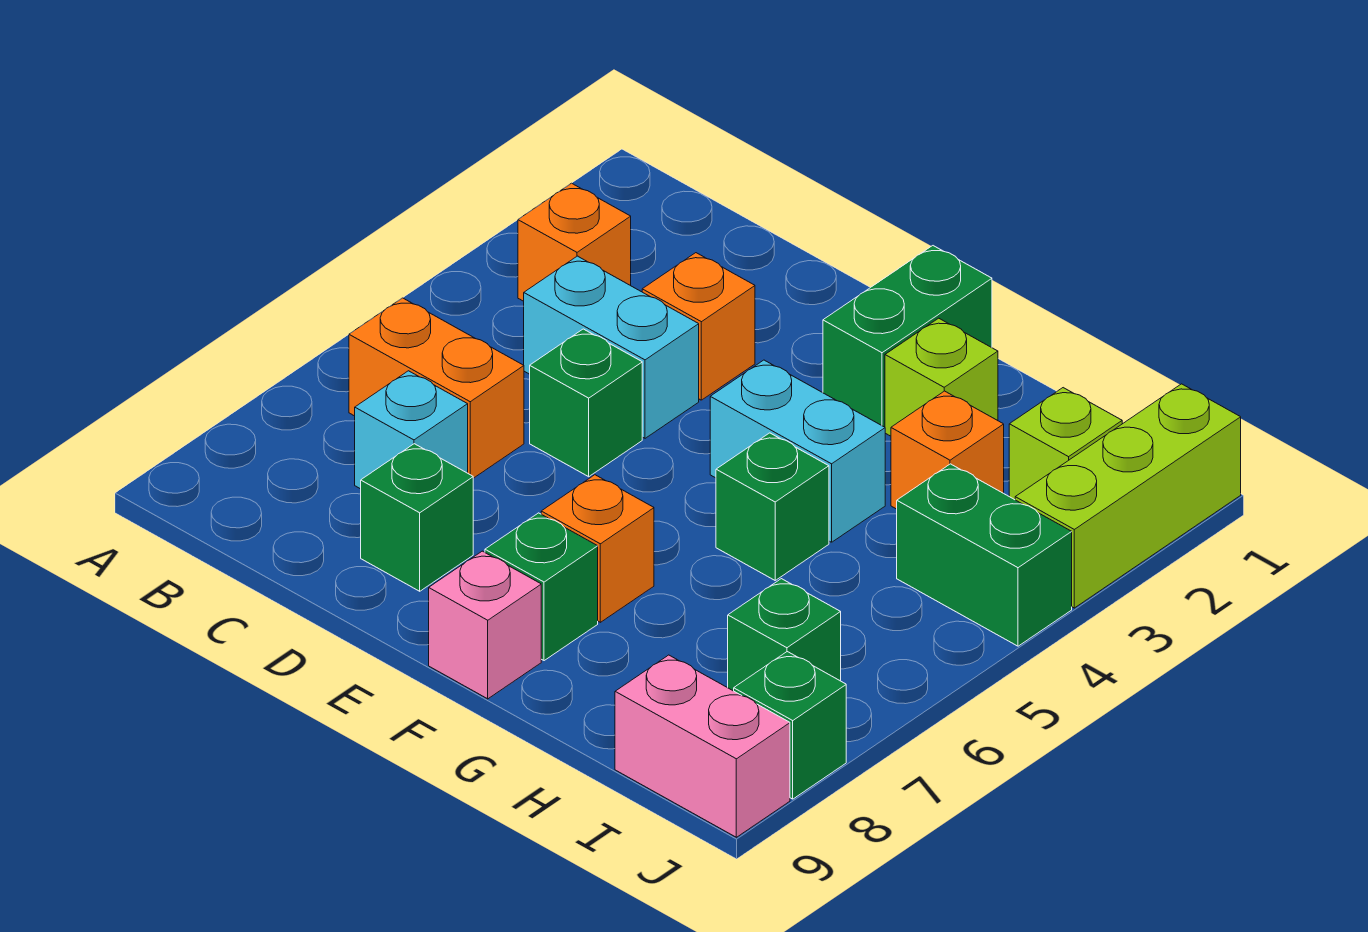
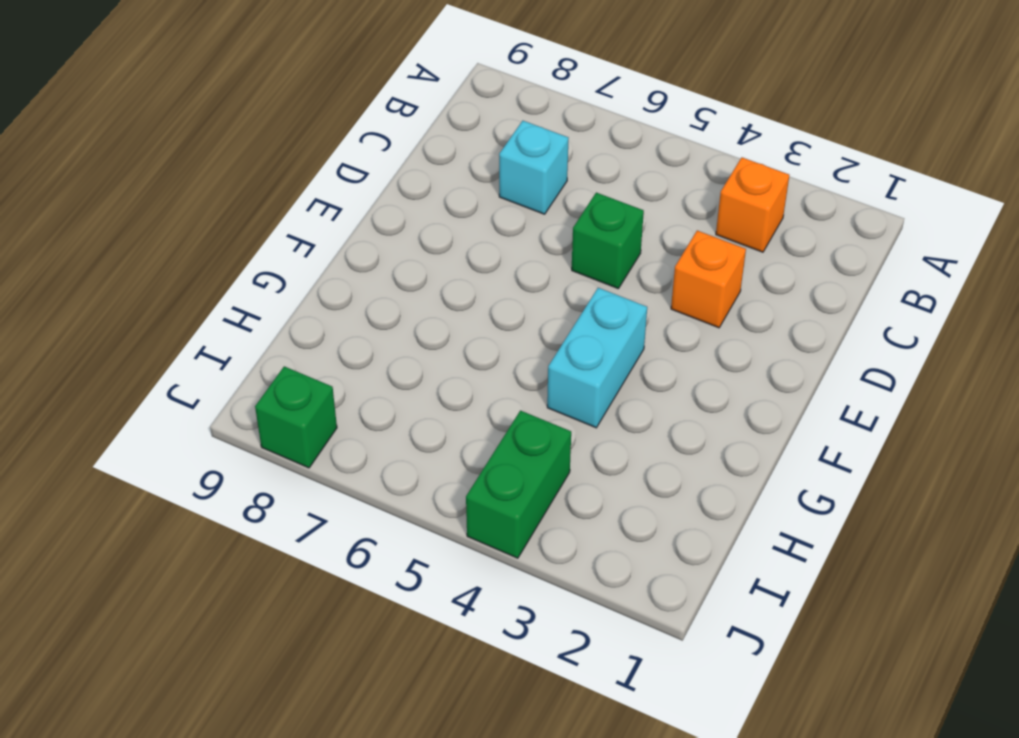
none -> orange brick B6:C6 level 1
none -> cyan brick C4:D4 level 1
none -> green brick D8 level 1

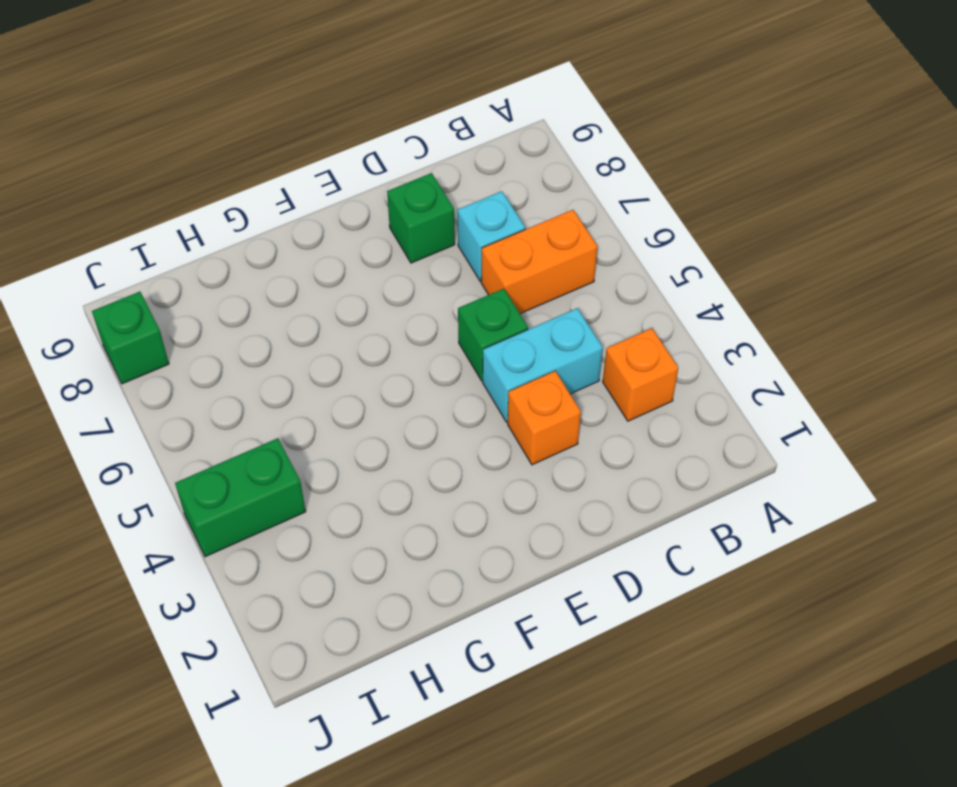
none -> green brick F1:F2 level 1
none -> cyan brick F4:G4 level 1
none -> orange brick F7 level 1

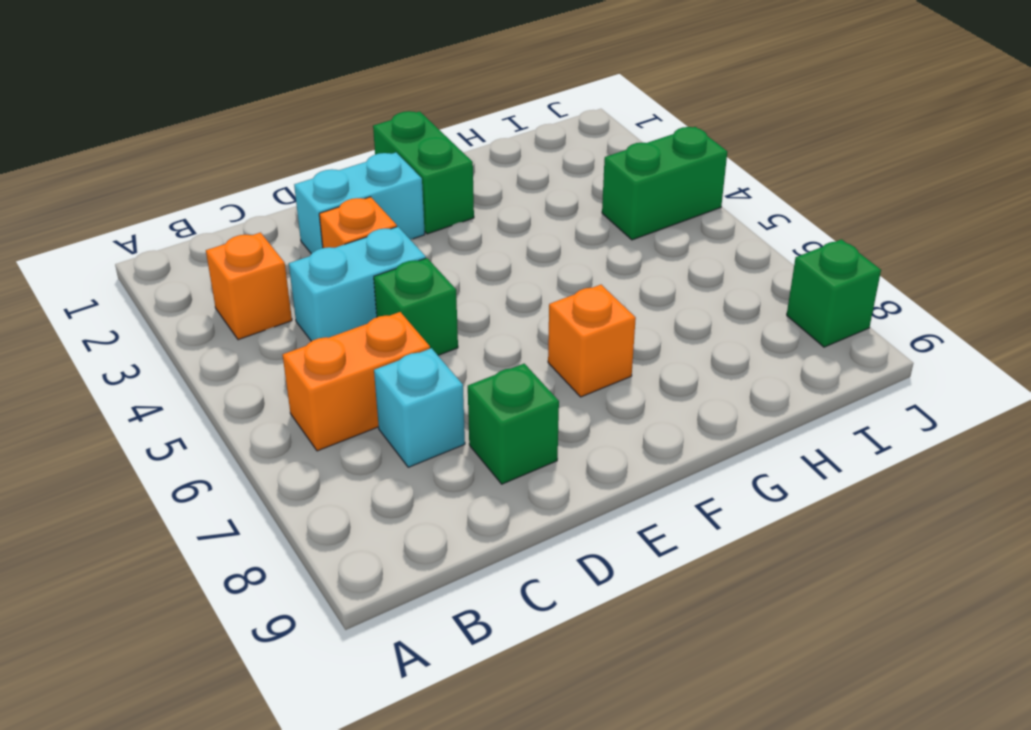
cyan brick D2:E2 level 1 -> cyan brick F4:G4 level 1
none -> green brick F8 level 1
none -> pink brick F9 level 1
none -> lime brick G2 level 1

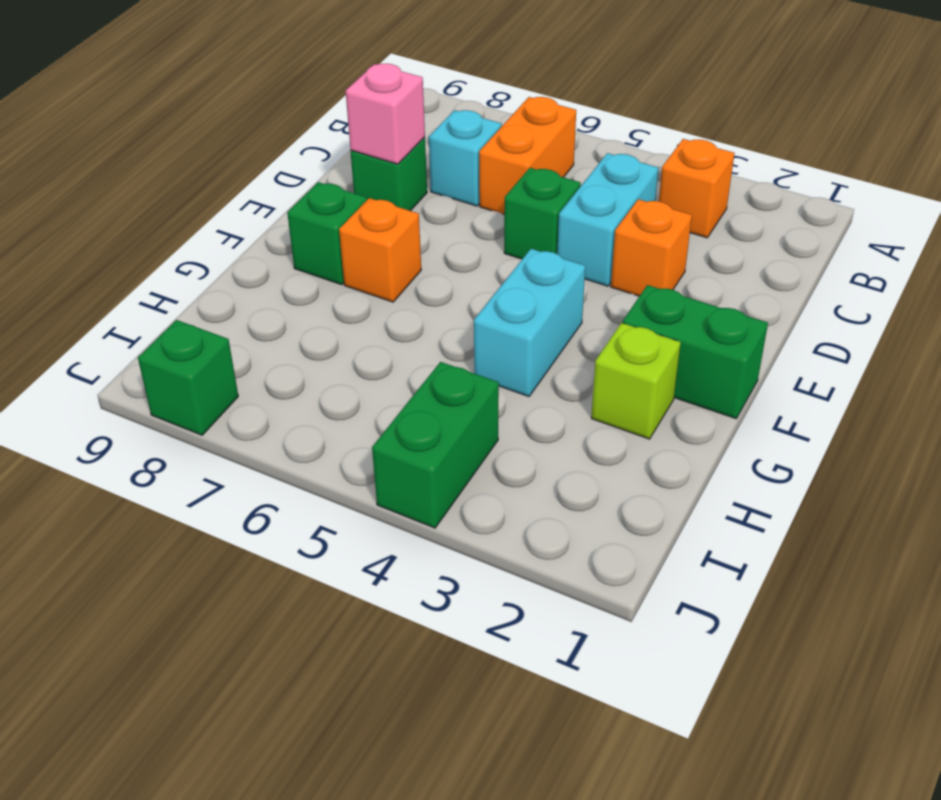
pink brick D8 level 2 -> pink brick F9 level 1
none -> green brick G5 level 1
none -> orange brick H3 level 1
none -> lime brick I2 level 1

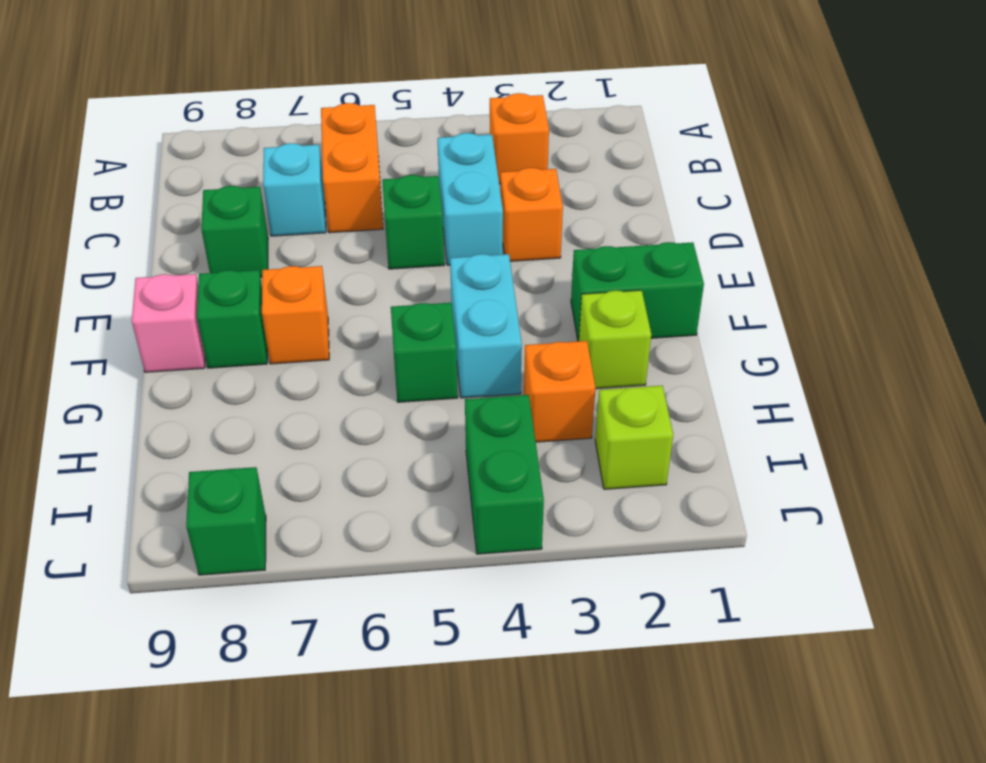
none -> green brick I7 level 1
none -> pink brick I9:J9 level 1
none -> lime brick J1:J3 level 1

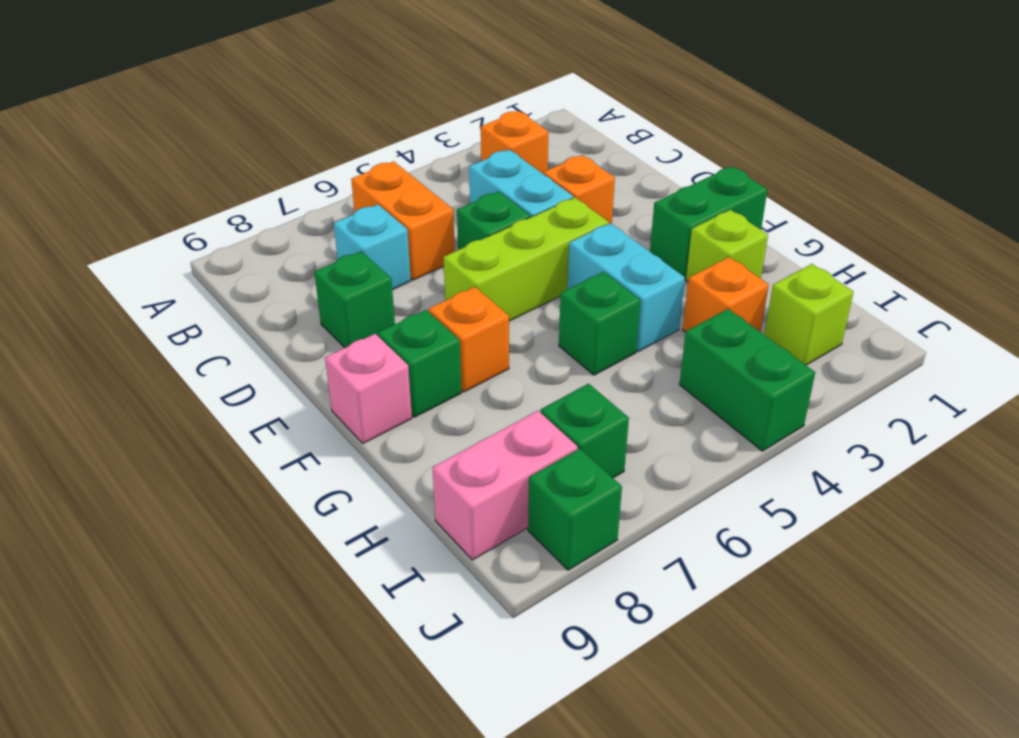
lime brick E4:E6 level 1 -> lime brick J1:J3 level 1
pink brick I8:I9 level 1 -> pink brick I9:J9 level 1

